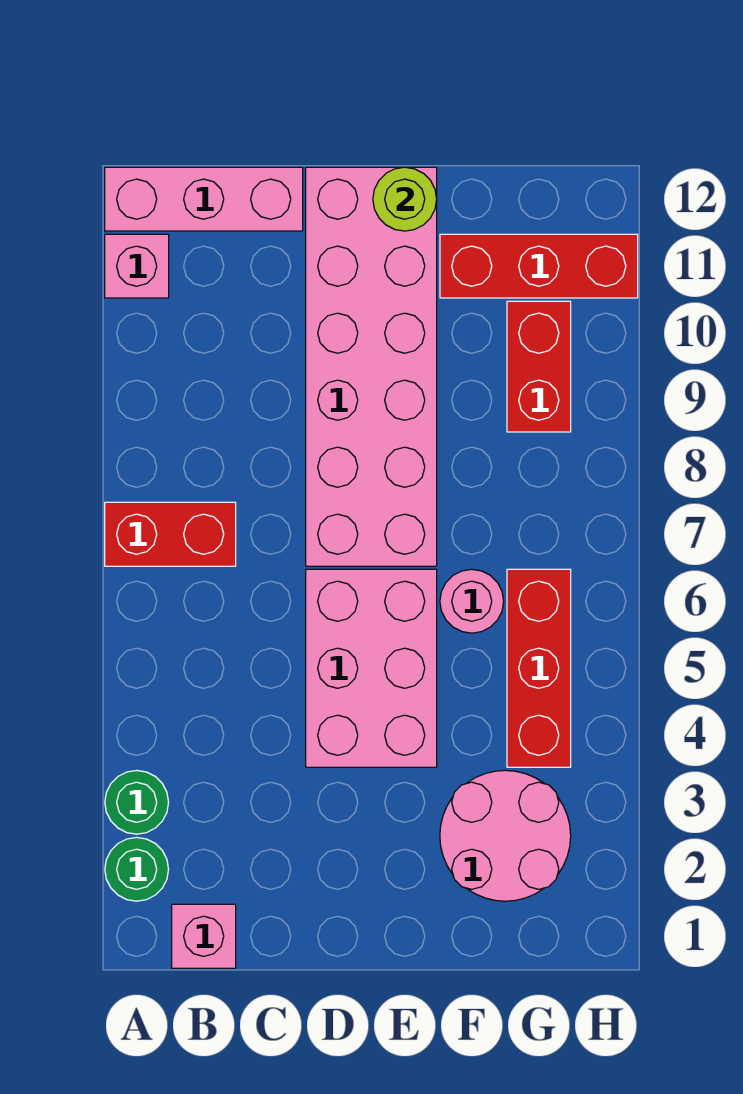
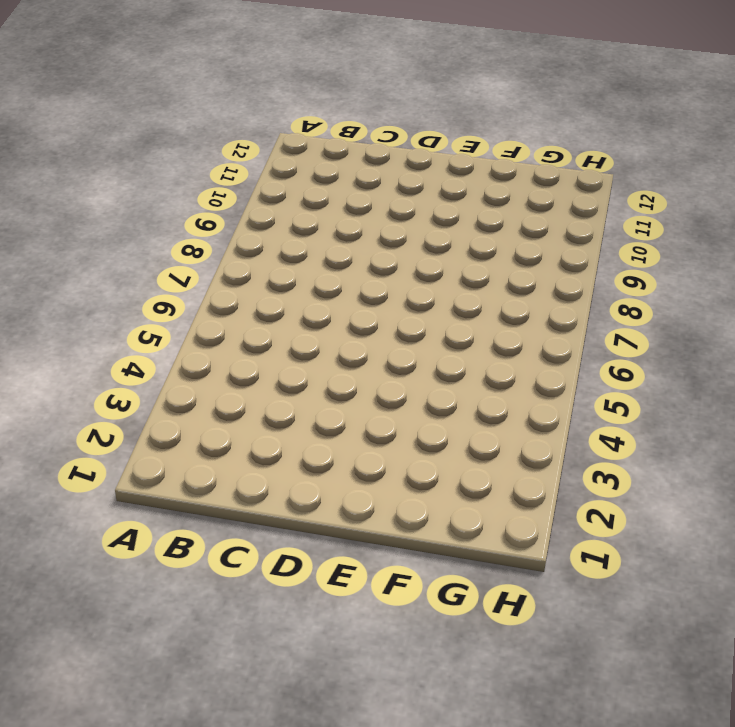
none -> green round brick A2 level 1
none -> green round brick A3 level 1
none -> red brick A7:B7 level 1

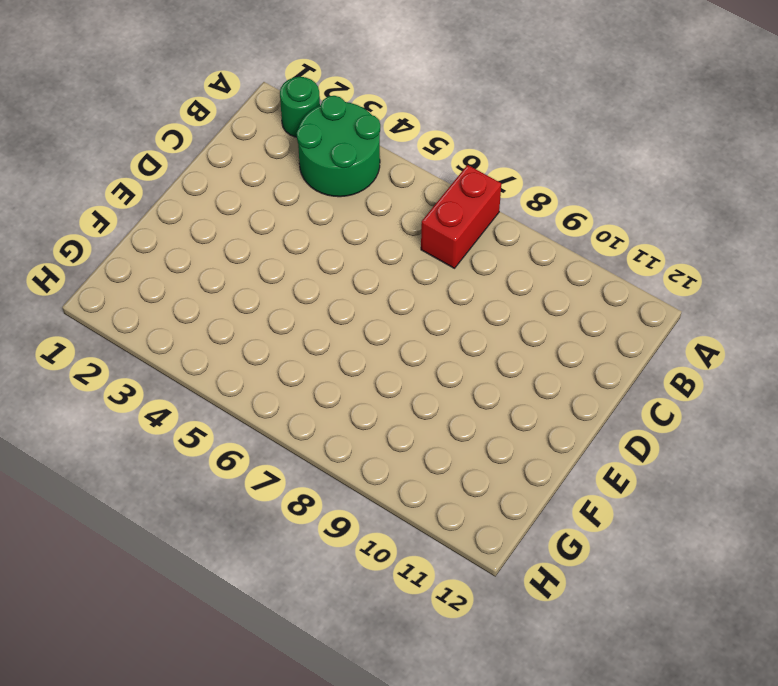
green round brick A3:B4 level 1 -> green round brick A3 level 1
none -> pink brick A11 level 1
none -> pink brick A12:C12 level 1
none -> pink brick B1 level 1

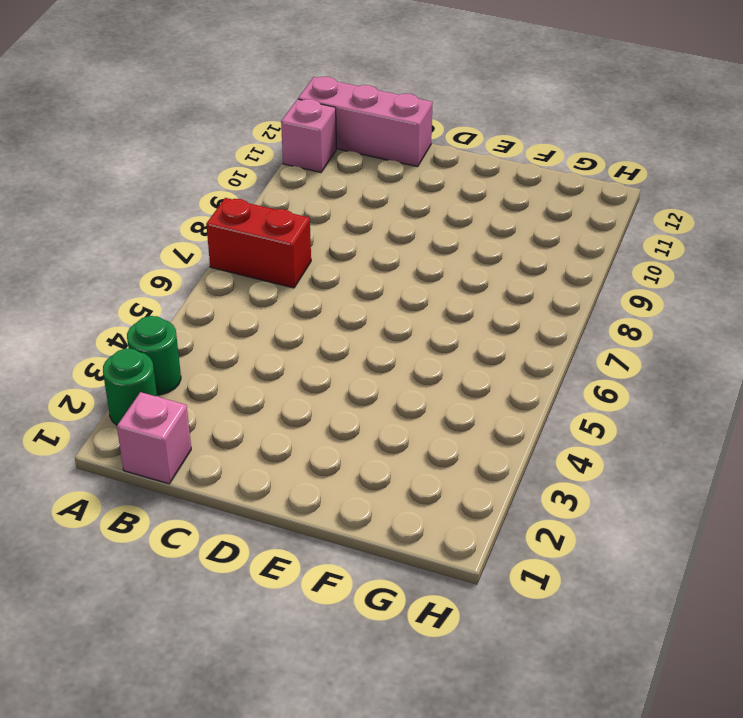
none -> pink brick D4:E6 level 1
none -> pink brick D7:E12 level 1
none -> pink round brick F2:G3 level 1

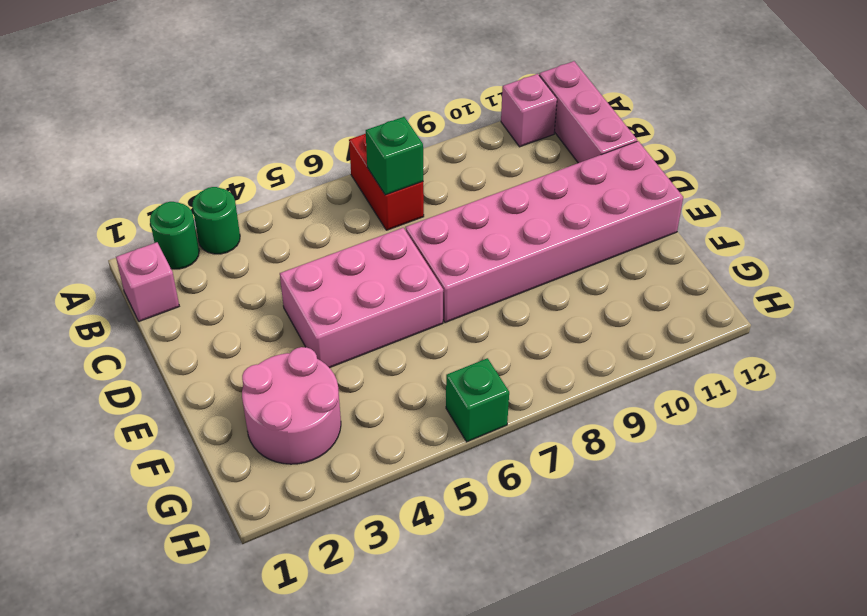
green brick B7 level 2 -> none
green brick H6 level 1 -> none
none -> pink round brick F6 level 1
none -> red brick F11:H11 level 1
none -> red brick G4:G6 level 1

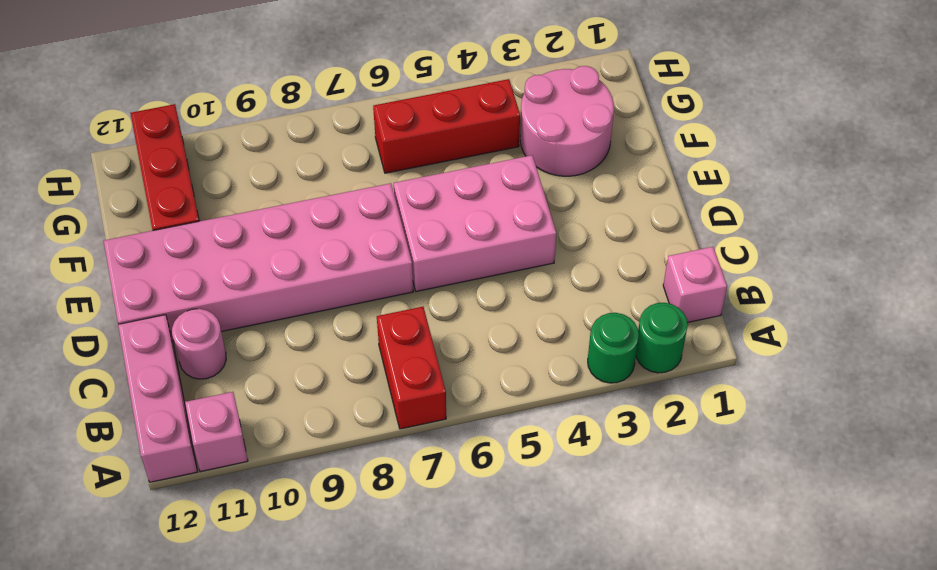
pink round brick C11 level 1 -> pink round brick F6 level 1
none -> red brick G9:G10 level 1
none -> lime round brick E12 level 2

